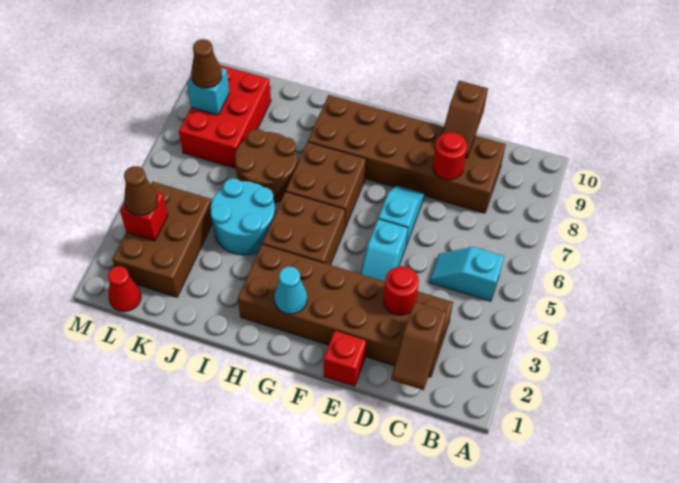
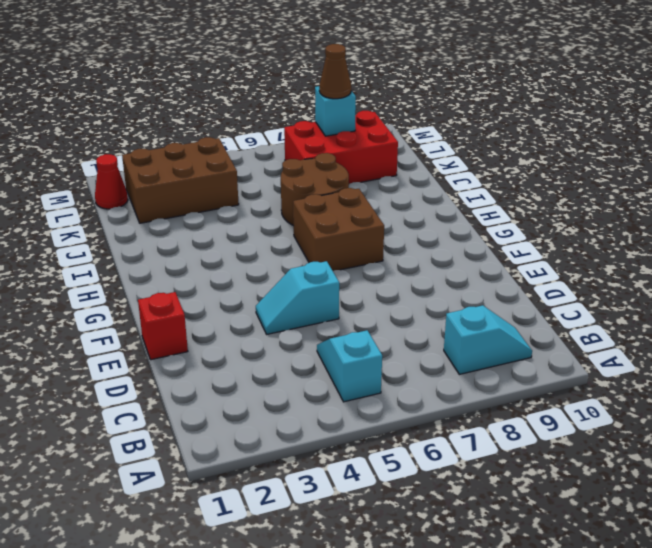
cyan slope B8:B9 level 1 top 8 -> cyan slope E6:E7 level 1 top 6
none -> brown brick C2:H3 level 1
none -> brown brick C8:H9 level 1
none -> brown brick G4:H5 level 1

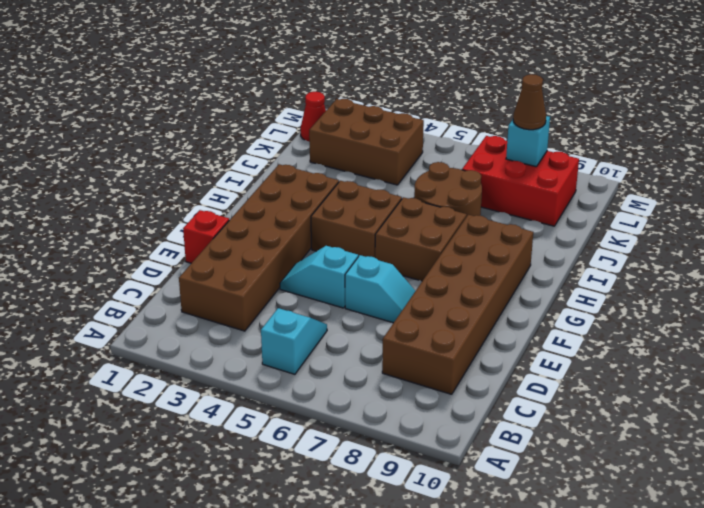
none -> cyan round brick I4:J5 level 1
none -> brown slope C1:C2 level 2 top 2
none -> red round brick D3 level 2

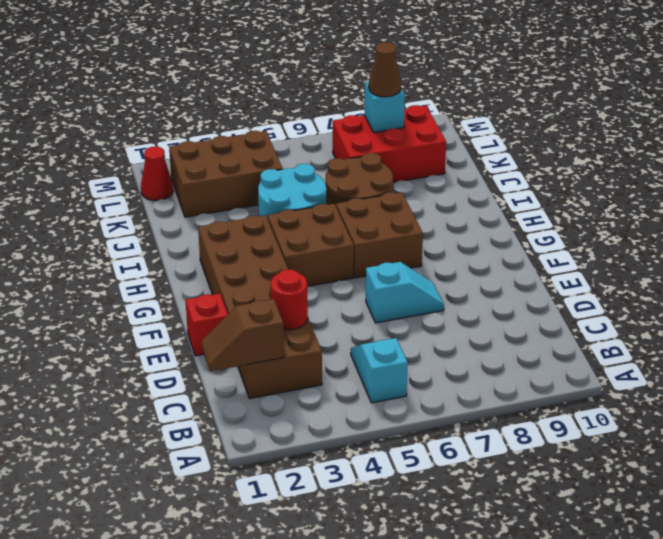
none -> brown brick C8:H9 level 1
none -> cyan slope E4:E5 level 1 top 5
none -> red round brick D8 level 2

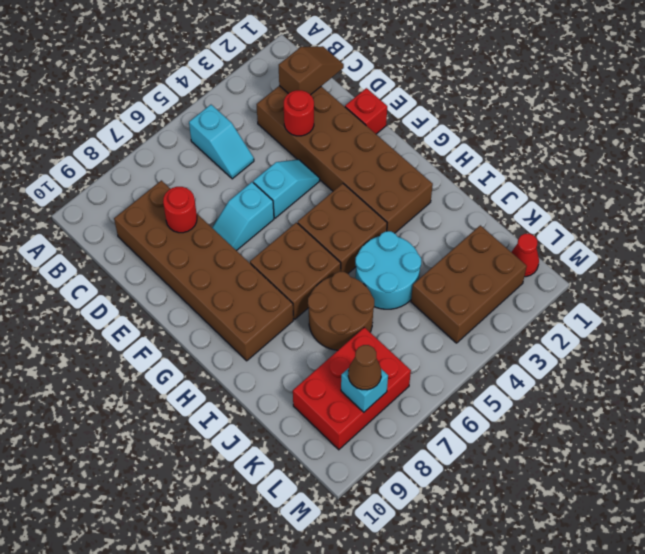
none -> brown slope D9:D10 level 2 top 10
none -> cyan cone G2 level 2
none -> red brick L3 level 2

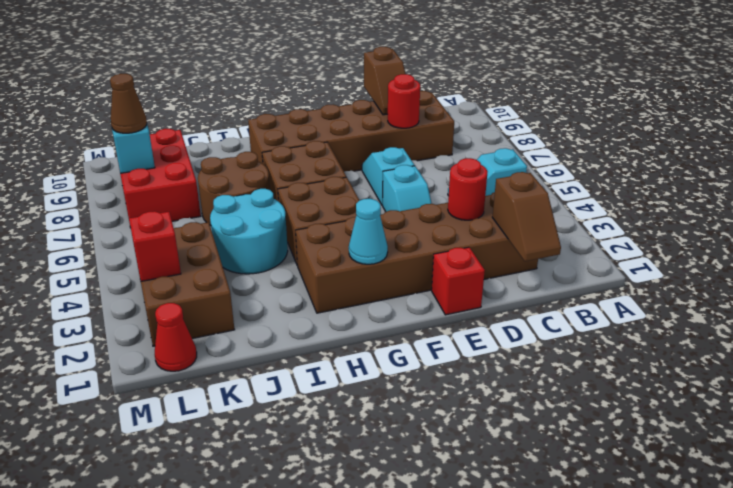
none -> brown cone L3 level 3

